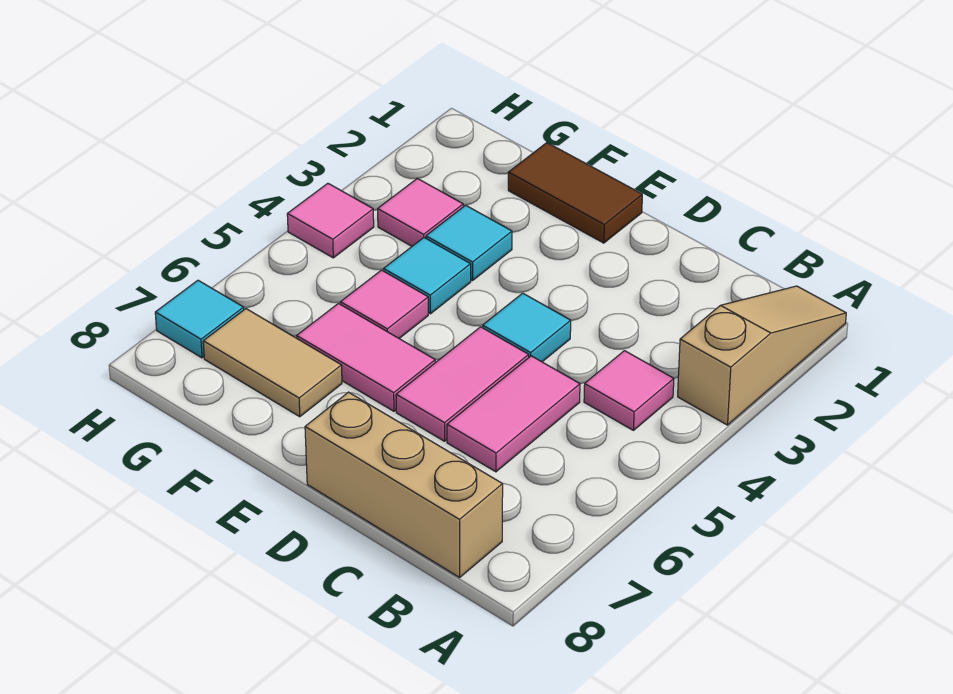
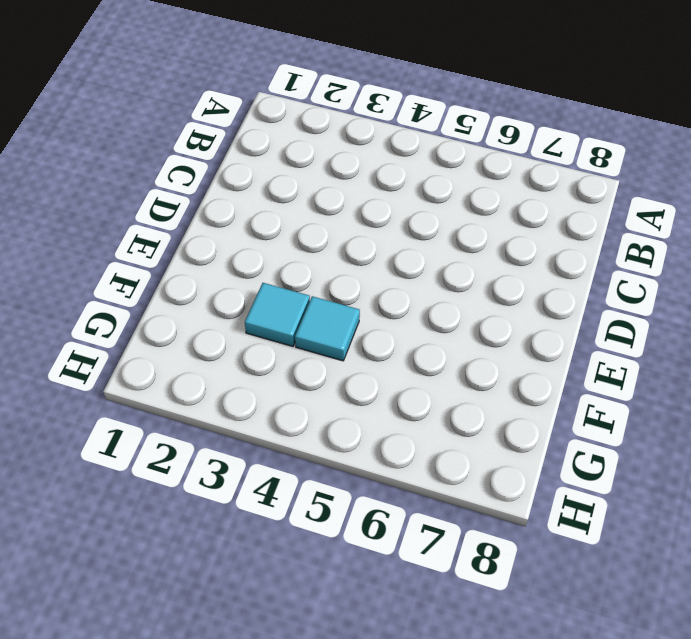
none -> tan slope A1:A3 level 1 top 3
none -> pink tile B4 level 1
none -> tan brick B8:D8 level 1

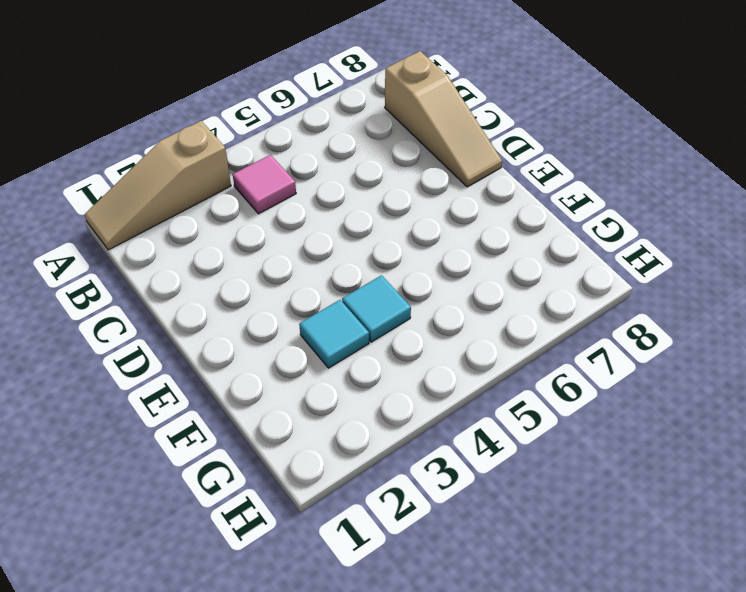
tan slope B8:D8 level 1 top B -> tan brick B8:D8 level 1
none -> pink tile C5:C6 level 1
none -> cyan tile D4 level 1
none -> pink tile D5:D6 level 1

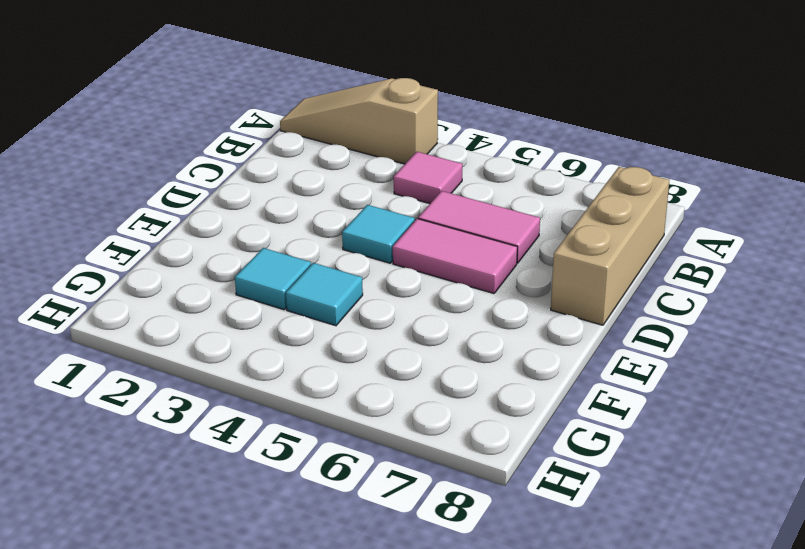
none -> brown tile E1:F1 level 1
none -> pink tile E6:F6 level 1
none -> pink tile F5 level 1

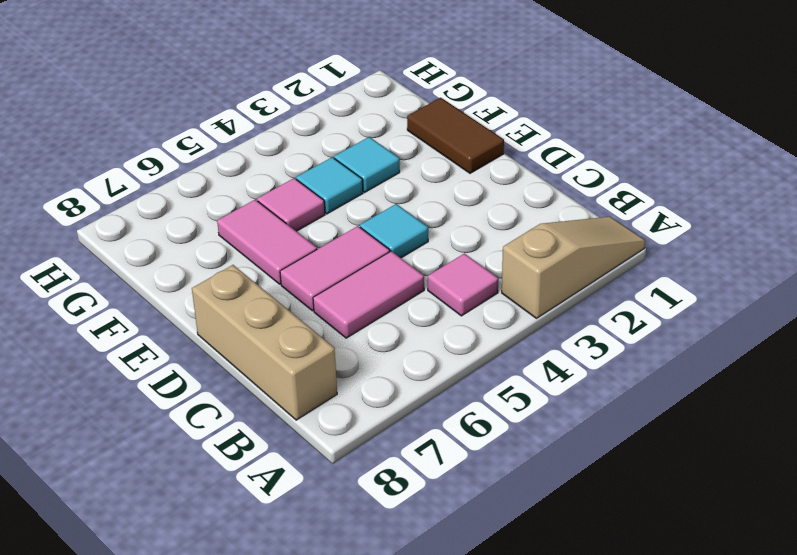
none -> tan tile F7:G7 level 1
none -> pink tile G3 level 1
none -> pink tile H4 level 1

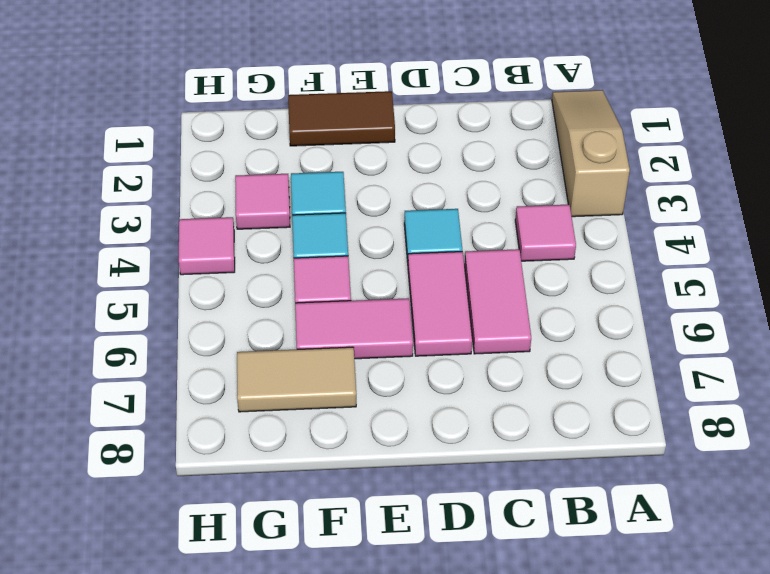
none -> tan brick B8:D8 level 1
none -> cyan tile H7 level 1

